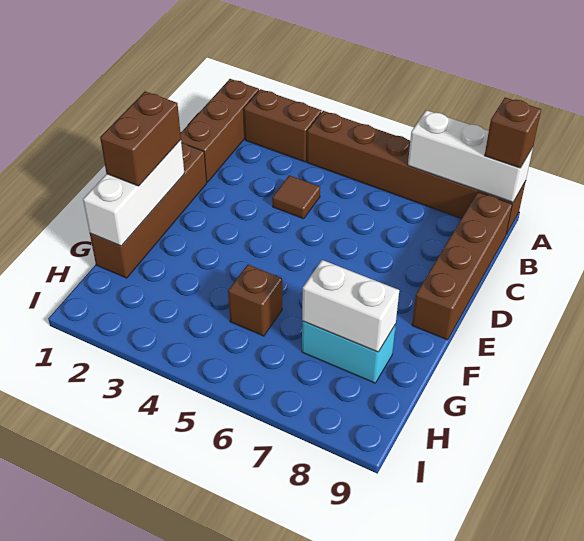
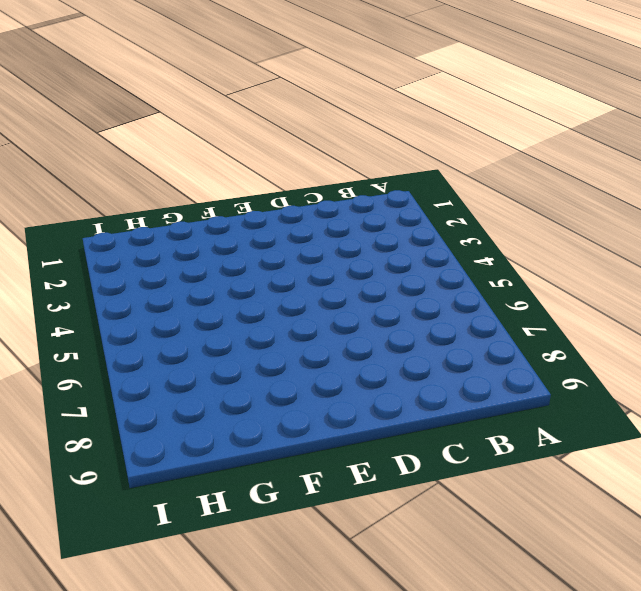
none -> brown brick A1:C1 level 1
none -> brown brick A2:A3 level 1
none -> brown brick A4:A9 level 1

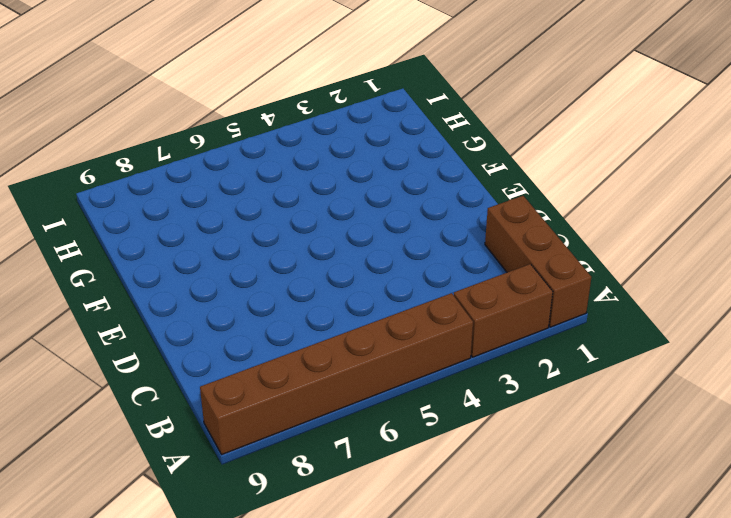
none -> brown brick B9:E9 level 1
none -> brown tile C4 level 1
none -> brown brick D1:G1 level 1

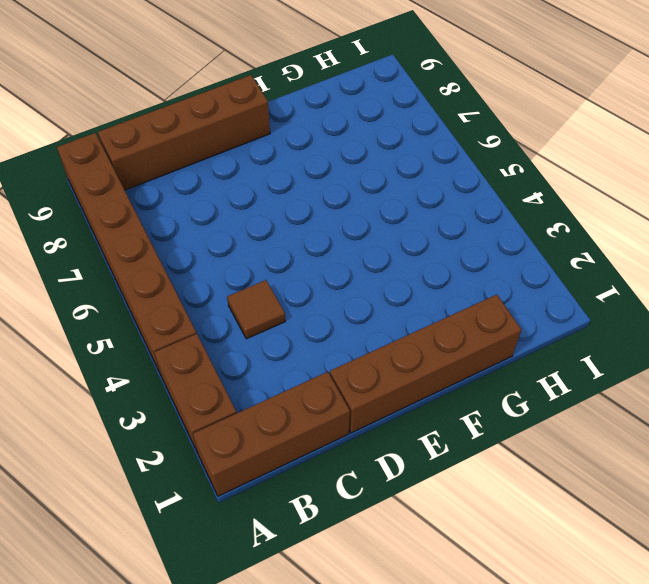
none -> brown brick G5 level 1
none -> cyan brick G7:G8 level 1
none -> white brick A7:A9 level 2

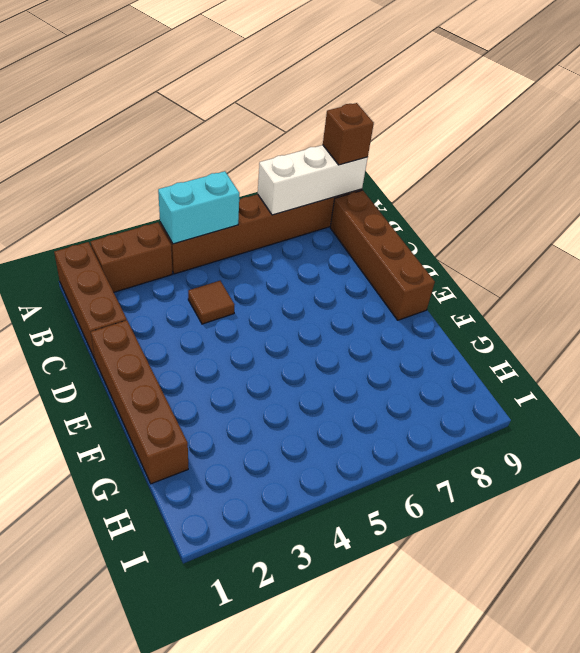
cyan brick A4:A5 level 2 -> cyan brick G7:G8 level 1
none -> brown brick G5 level 1
none -> white brick E1:G1 level 2
none -> white brick G7:G8 level 2

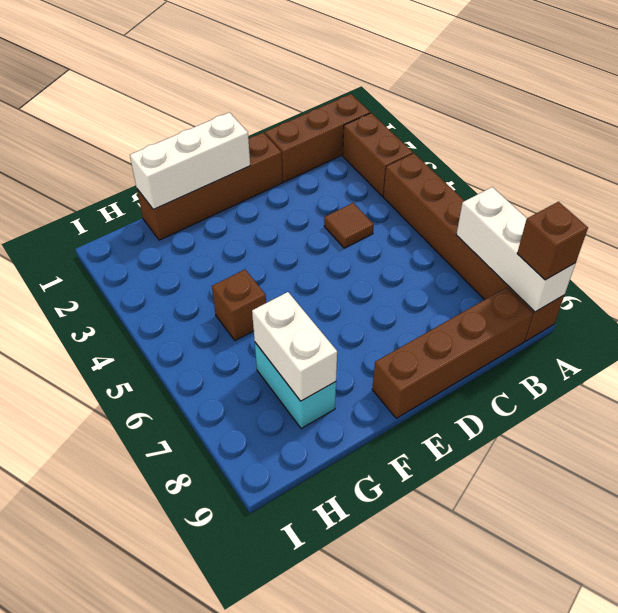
none -> brown brick E1:F1 level 3

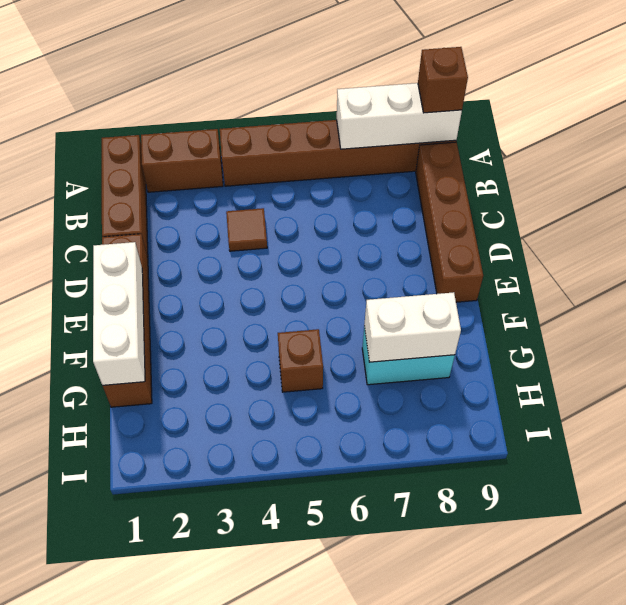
none -> brown brick E1:F1 level 3

